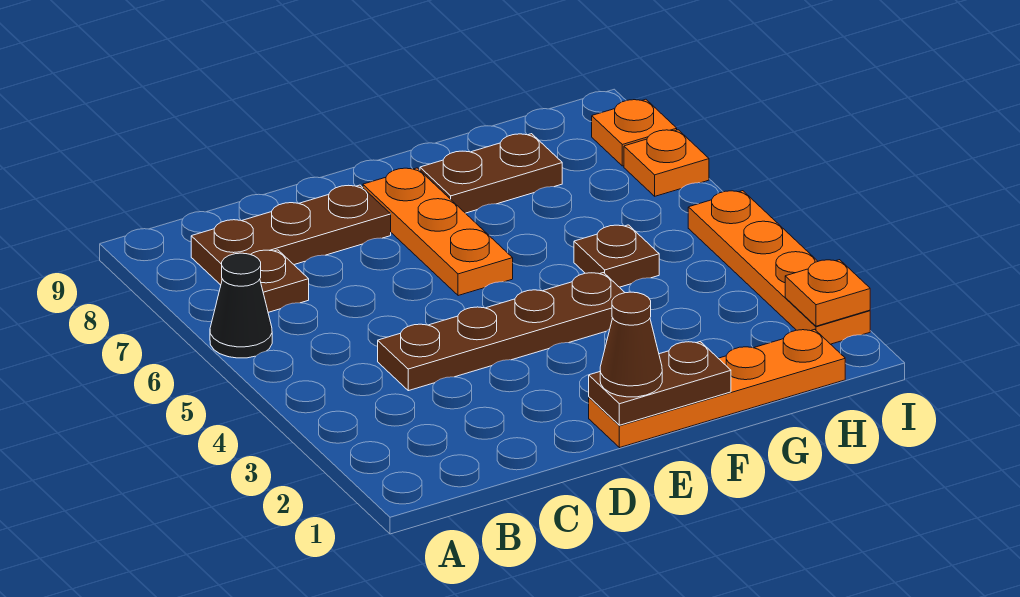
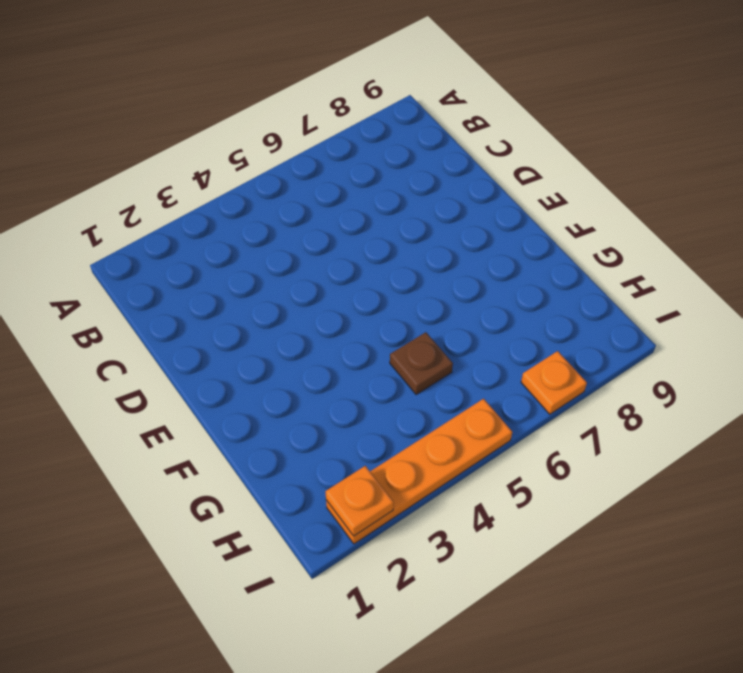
none -> black cone A6 level 1
none -> brown plate B7 level 1
none -> brown plate B8:D8 level 1

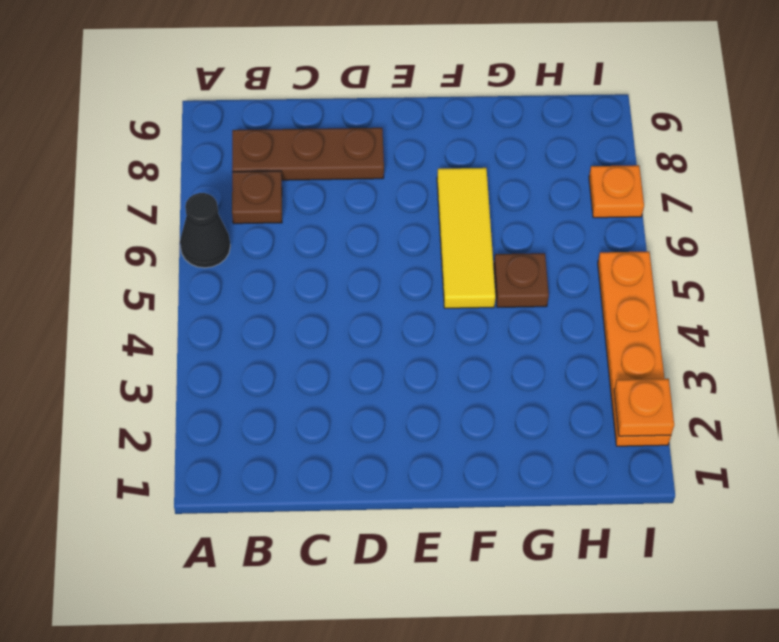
yellow tile F5:F7 level 1 -> none
none -> brown plate C4:F4 level 1
none -> orange plate E1:H1 level 1
none -> orange plate E6:E8 level 1

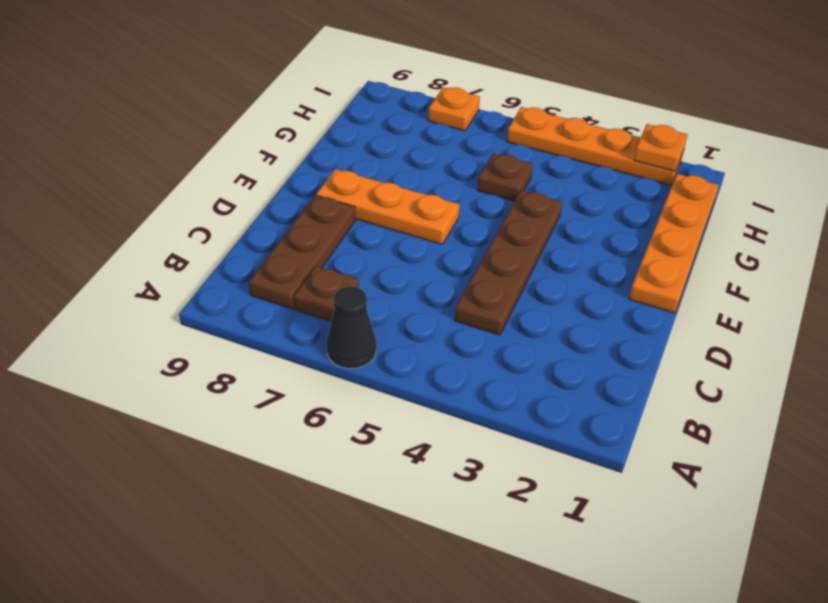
none -> brown plate F8:G8 level 1
none -> orange plate I8 level 1
none -> brown plate E1:F1 level 2

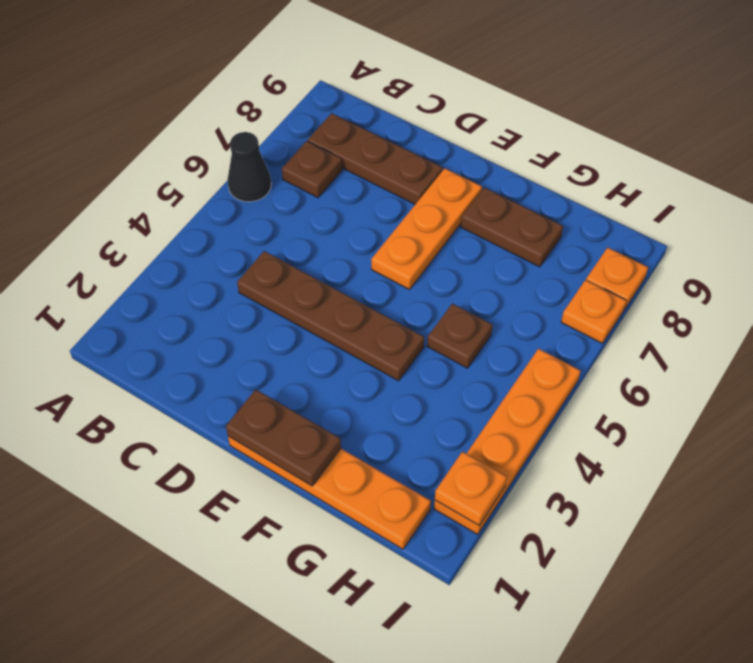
none -> brown cone E1 level 3

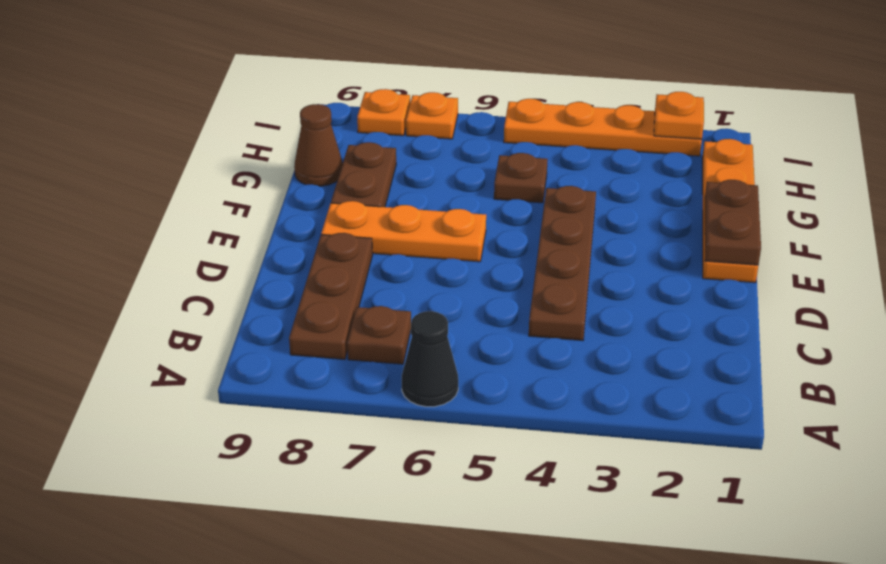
brown cone G9 level 1 -> brown cone E1 level 3

